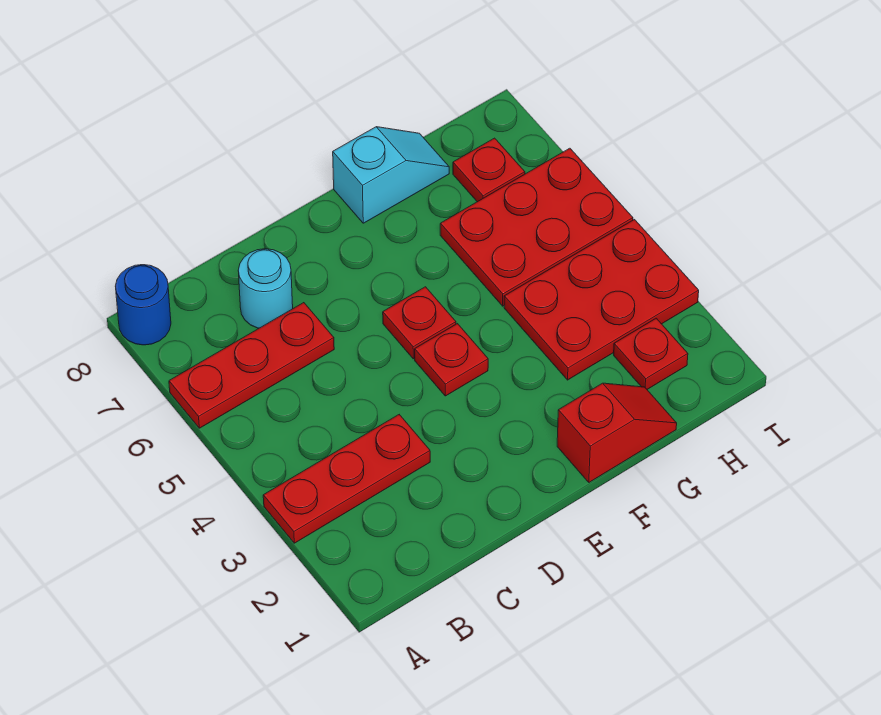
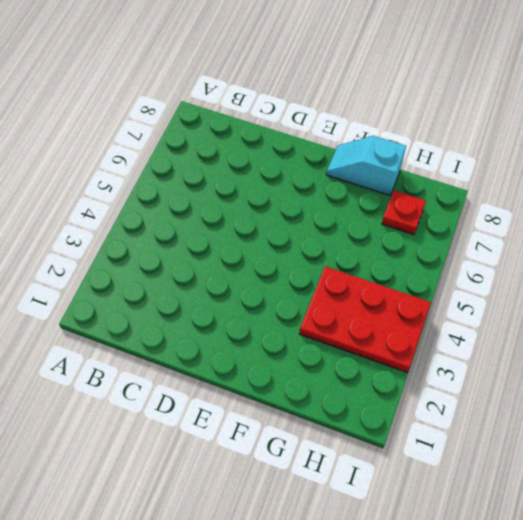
cyan slope F8:G8 level 1 top G -> cyan slope F8:G8 level 1 top F
none -> red plate A3:C3 level 1
none -> red plate A6:C6 level 1
none -> blue round brick A8 level 1

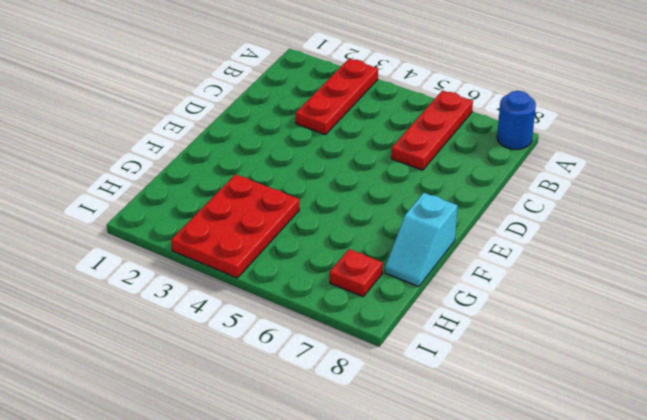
none -> cyan round brick C7 level 1
none -> red plate E4 level 1
none -> red plate E5 level 1

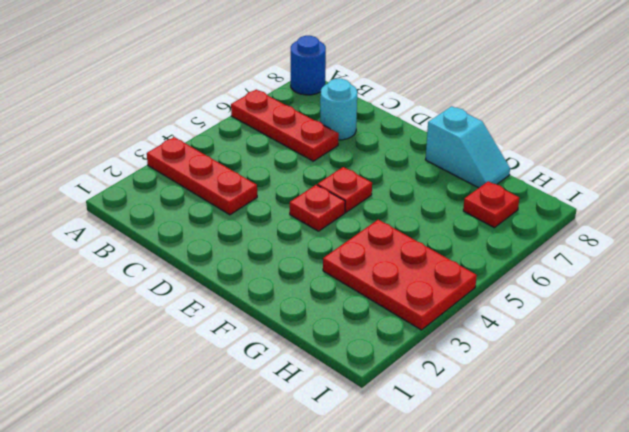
none -> red slope F1:G1 level 1 top F
none -> red plate G5:I6 level 1
none -> red plate H2 level 1

